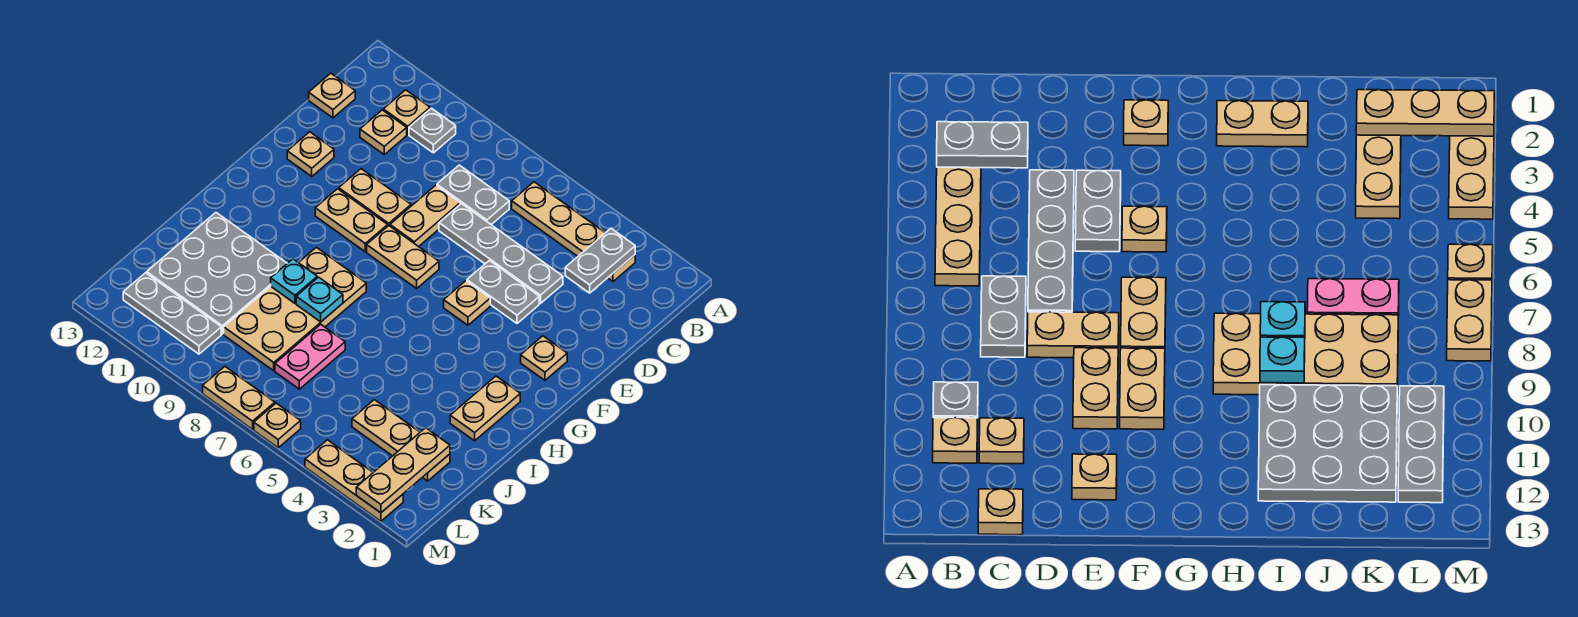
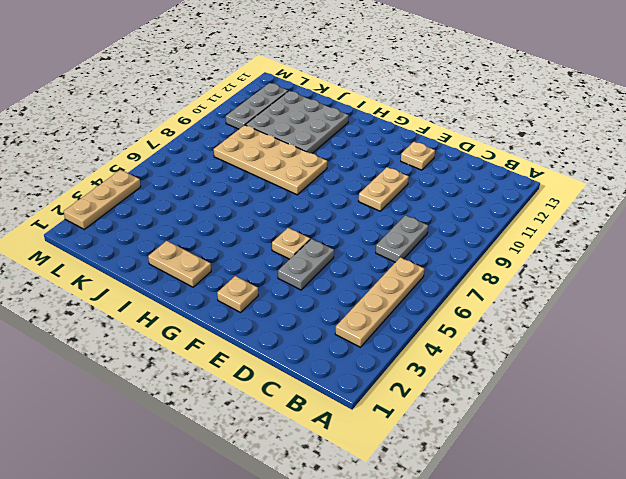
none -> grey plate B10 level 1
none -> tan plate B11 level 1
none -> tan plate C11 level 1

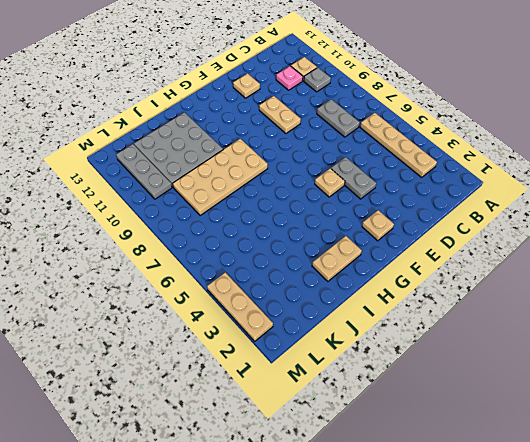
pink plate C11 level 1 -> tan plate C11 level 1
none -> tan plate C13 level 1
none -> grey plate D4:D7 level 1
none -> tan plate D8:E8 level 1

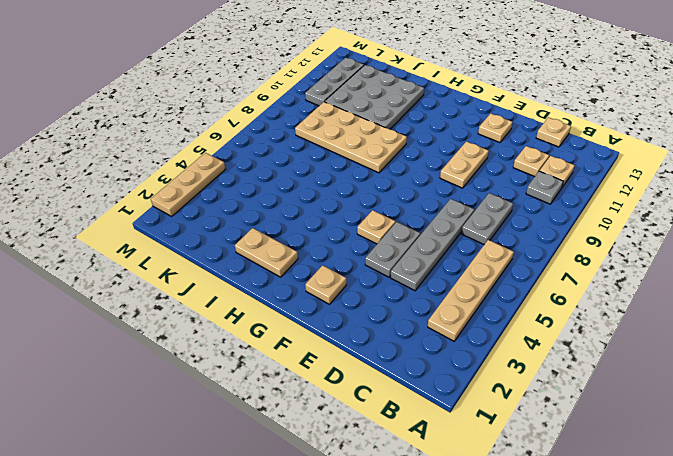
none -> tan plate D8:E8 level 1
none -> tan plate F7:F8 level 1
none -> tan plate F9:F10 level 1

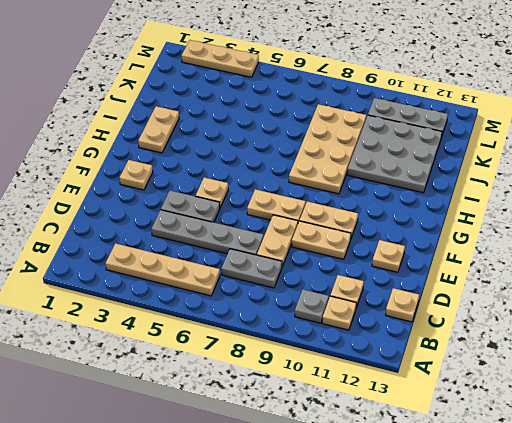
none -> pink plate J7:K7 level 1
none -> tan plate K2:K4 level 1
none -> tan plate M6 level 1

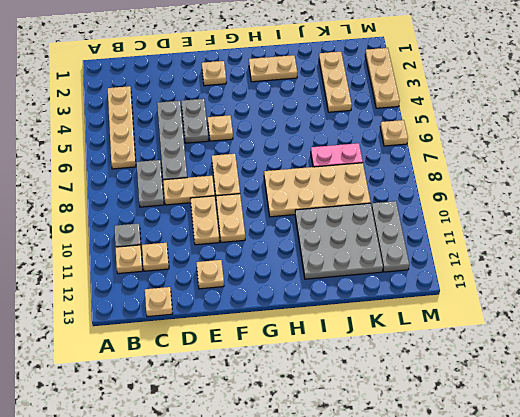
none -> tan plate M7:M8 level 1
none -> grey plate B3:C3 level 2
none -> cyan plate I8 level 2

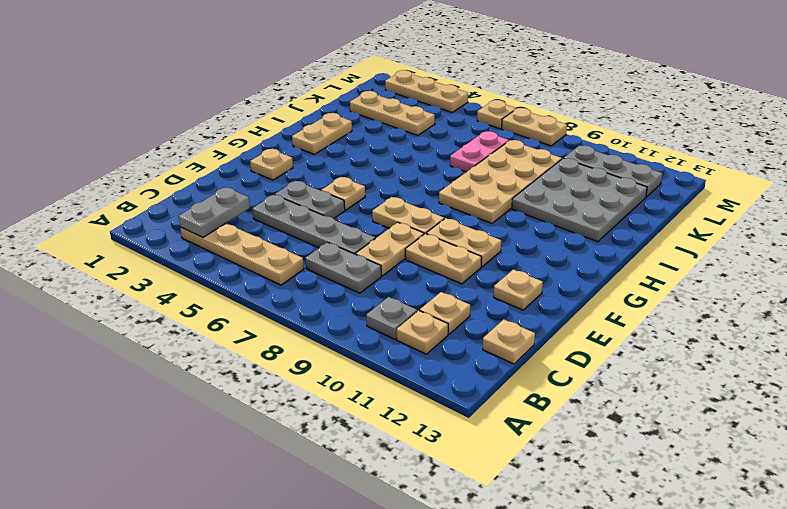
none -> cyan plate I8 level 2
none -> cyan plate I9 level 2
none -> tan plate K2:M2 level 2

